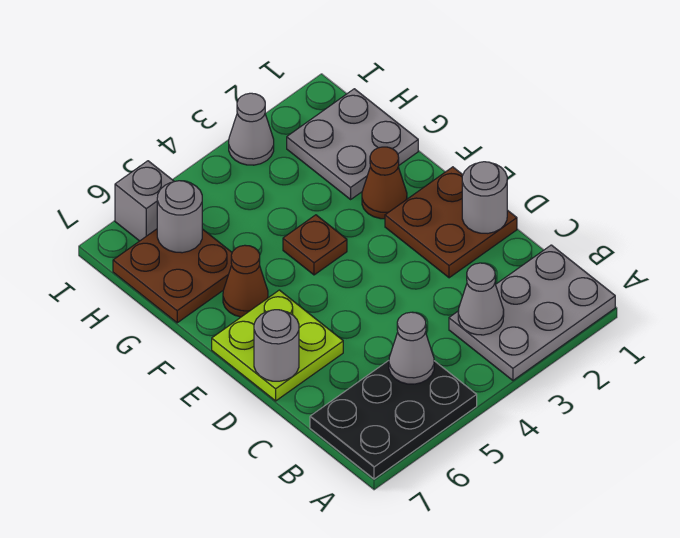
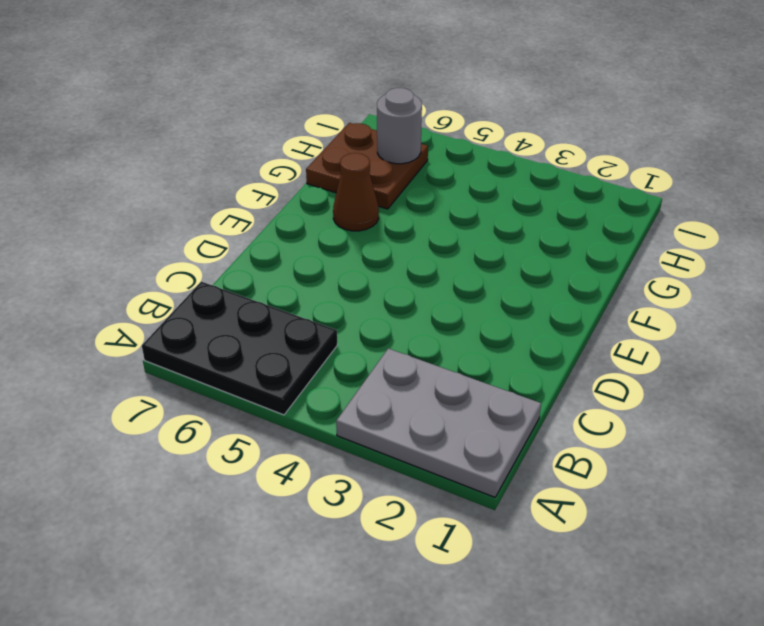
none -> brown plate D1:E2 level 1
none -> lime plate D6:E7 level 1
none -> brown cone F2 level 1

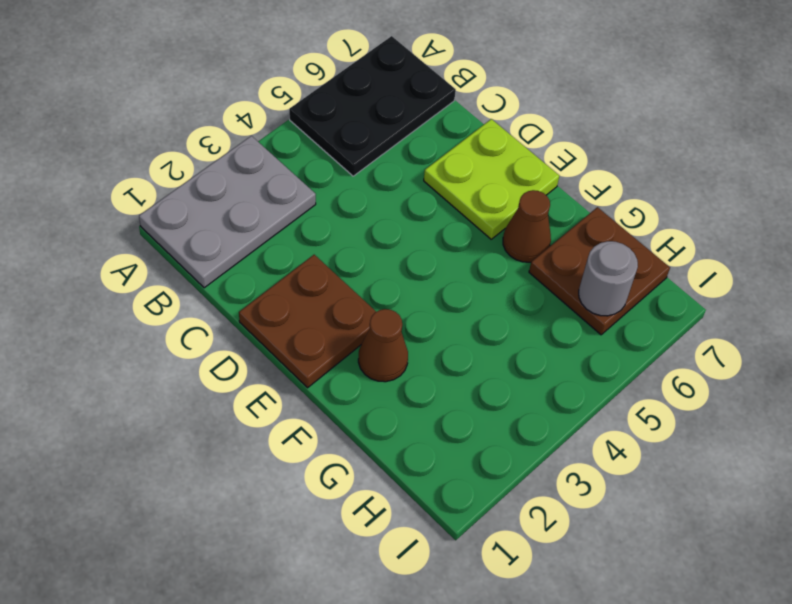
none -> brown plate F4 level 1
none -> grey plate G1:H2 level 1
none -> grey cone I3 level 1

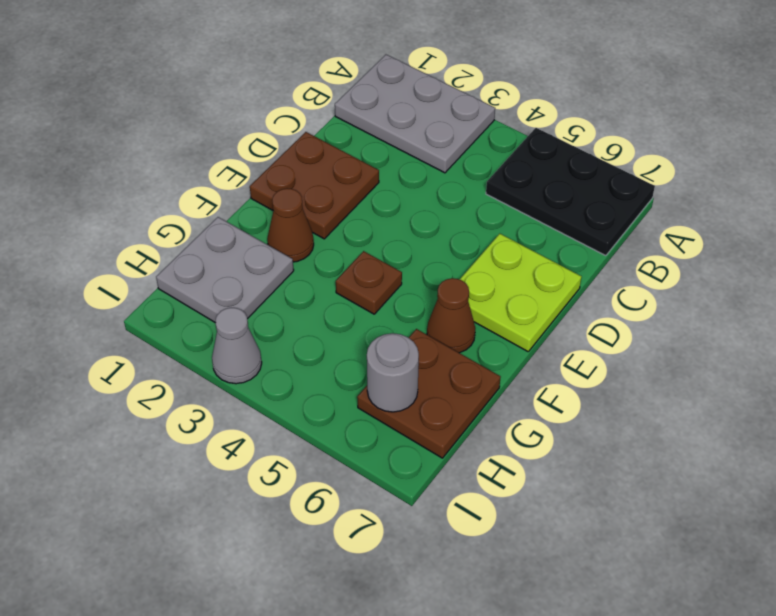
none -> grey brick I6 level 1
none -> grey cone B3 level 2
none -> grey cone B5 level 2

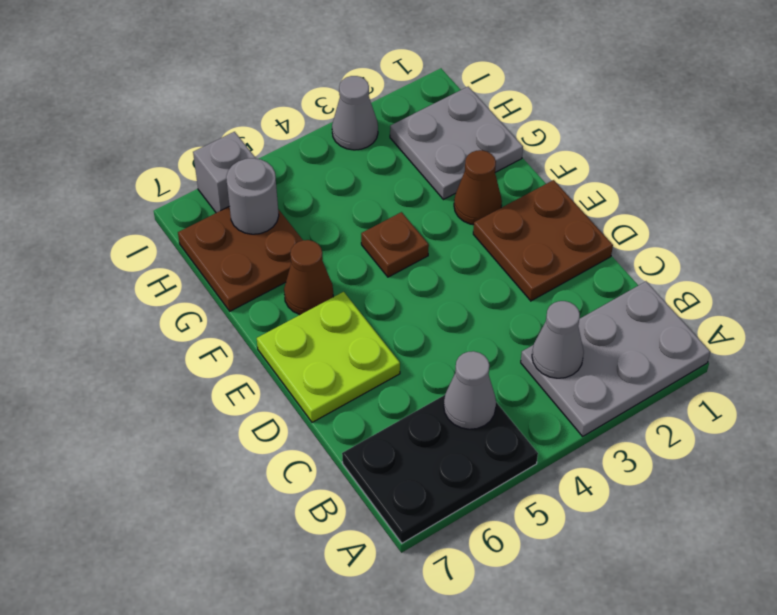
none -> grey round brick D1 level 2
none -> grey round brick D7 level 2

